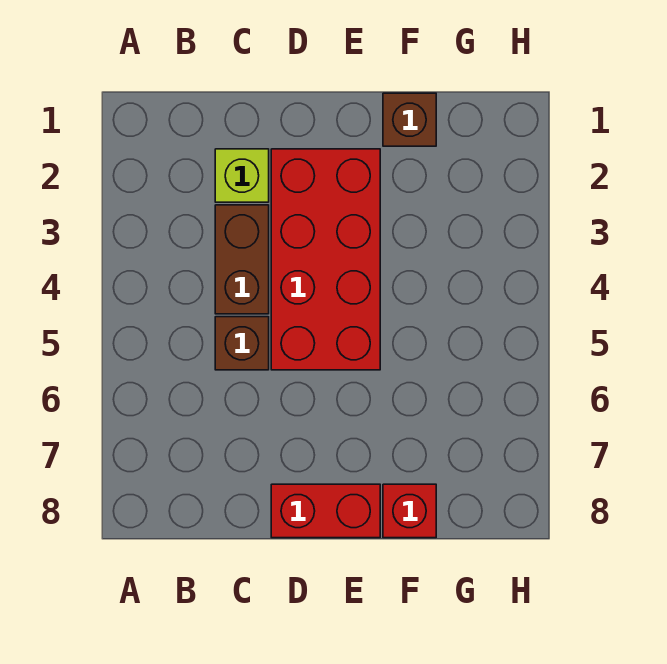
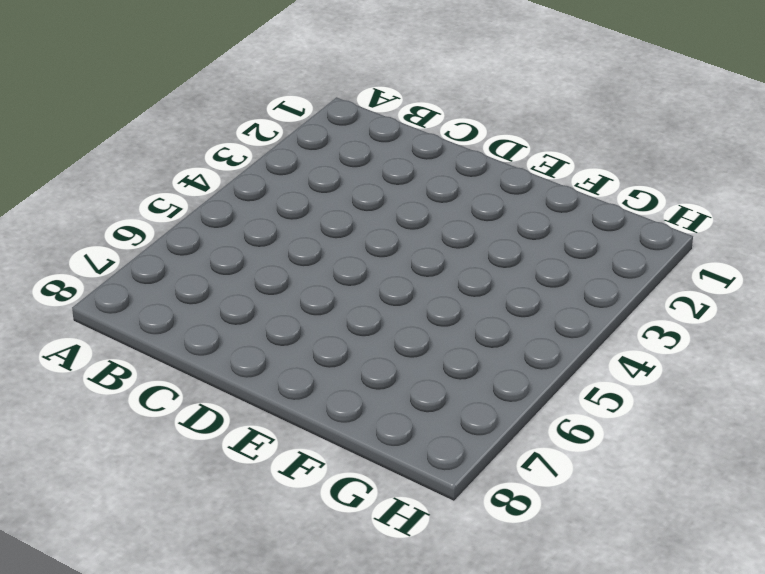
none -> lime brick C2 level 1
none -> brown brick C3:C4 level 1

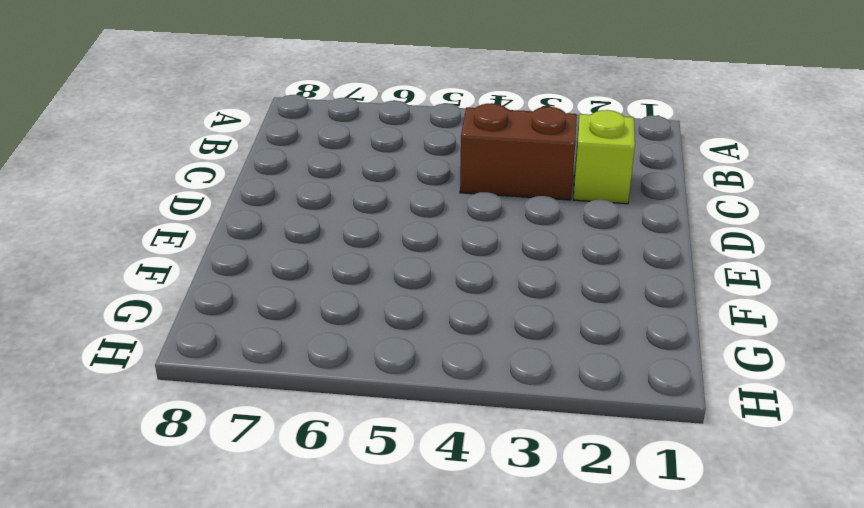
none -> brown brick C5 level 1
none -> red brick D2:E5 level 1

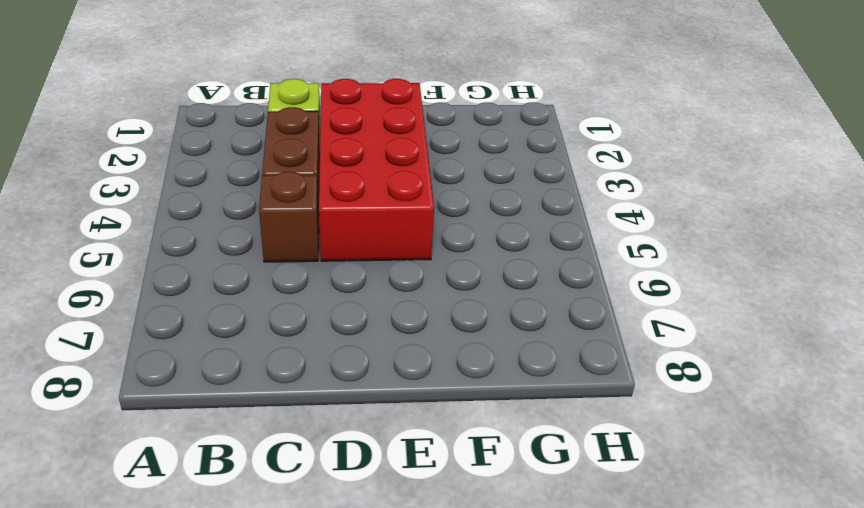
none -> red brick D8:E8 level 1
none -> brown brick F1 level 1

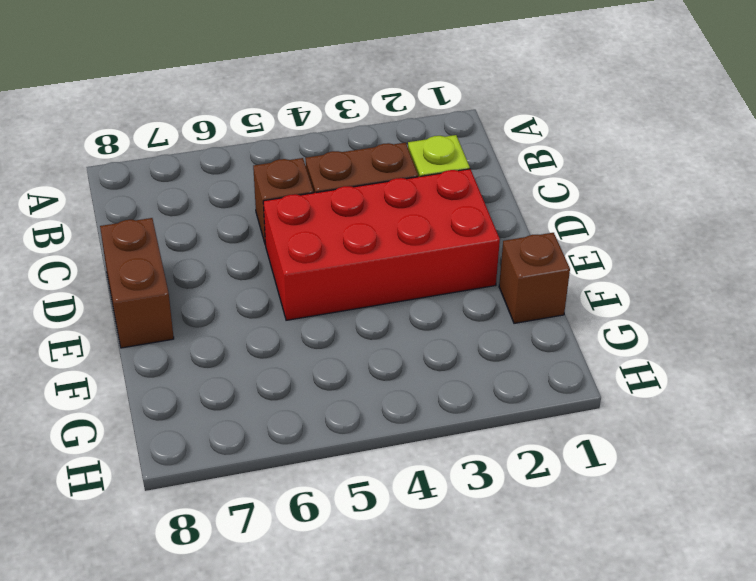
brown brick D8:E8 level 1 -> red brick D8:E8 level 1
none -> red brick F8 level 1

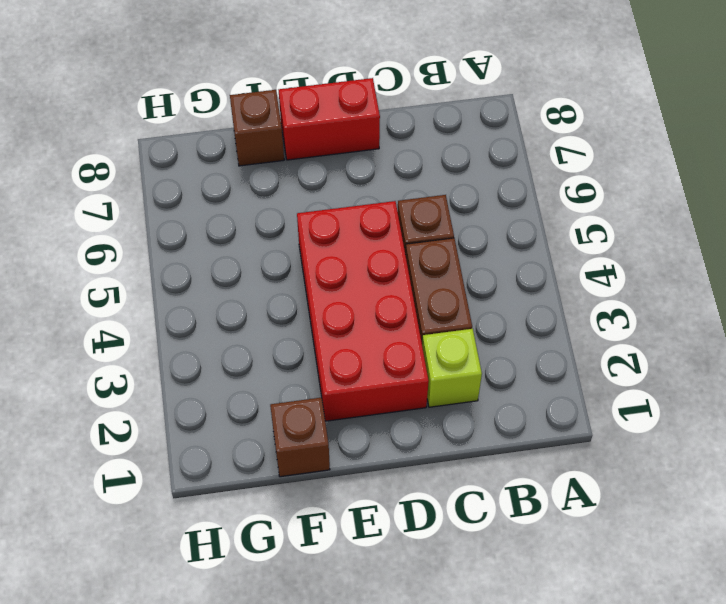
brown brick F8 level 1 -> red brick F8 level 1

